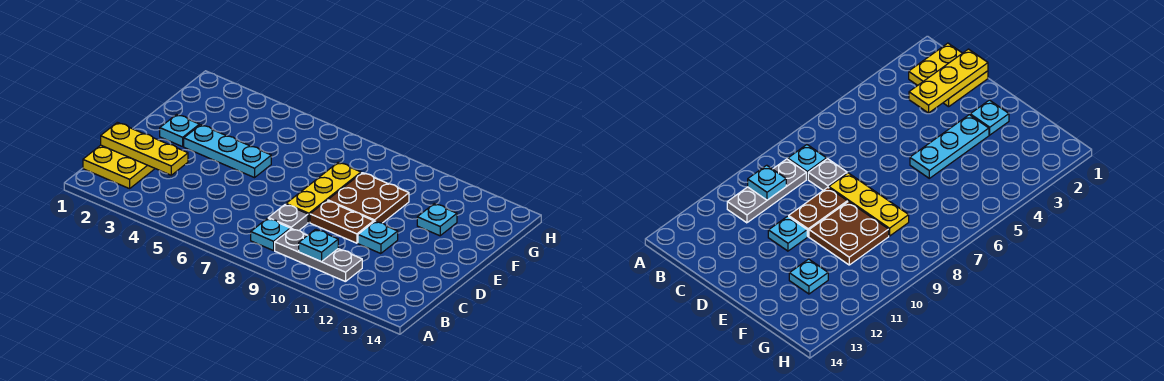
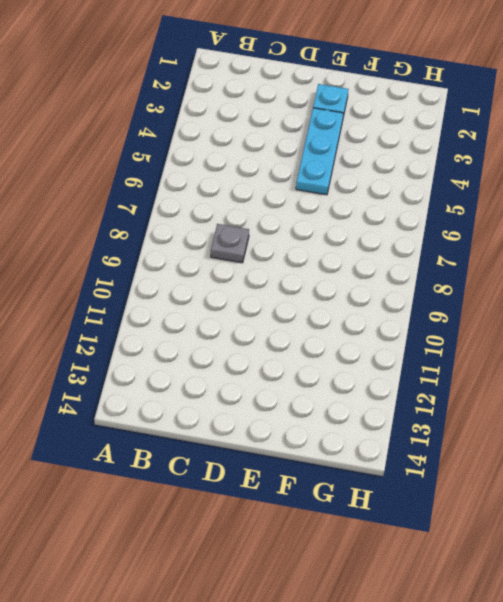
none -> yellow plate B1:C2 level 1
none -> cyan plate B8 level 1
none -> grey plate B9:B11 level 1

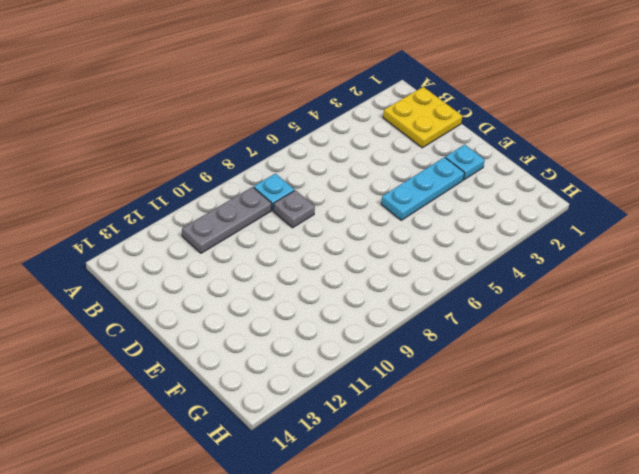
none -> yellow plate D8:F8 level 1
none -> brown plate D9:D10 level 1
none -> cyan plate D11 level 1

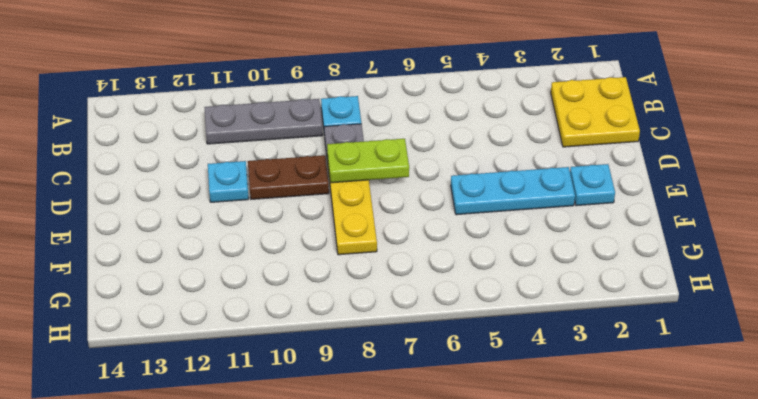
lime plate D7:D8 level 2 -> none
none -> brown plate E9:F10 level 1
none -> cyan plate F12 level 1
none -> cyan plate B10 level 2

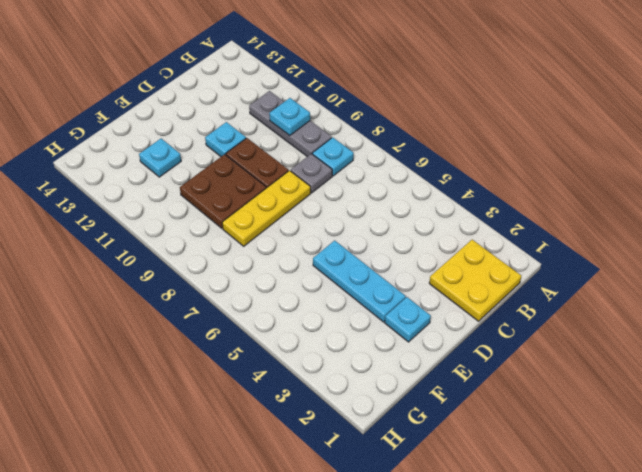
none -> yellow plate C1:C3 level 2

